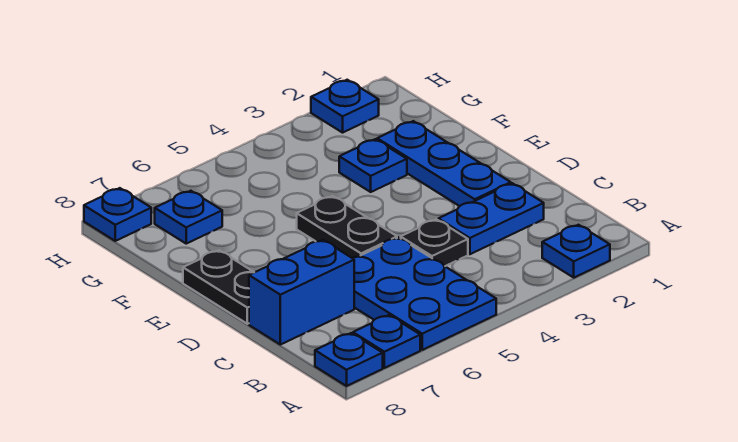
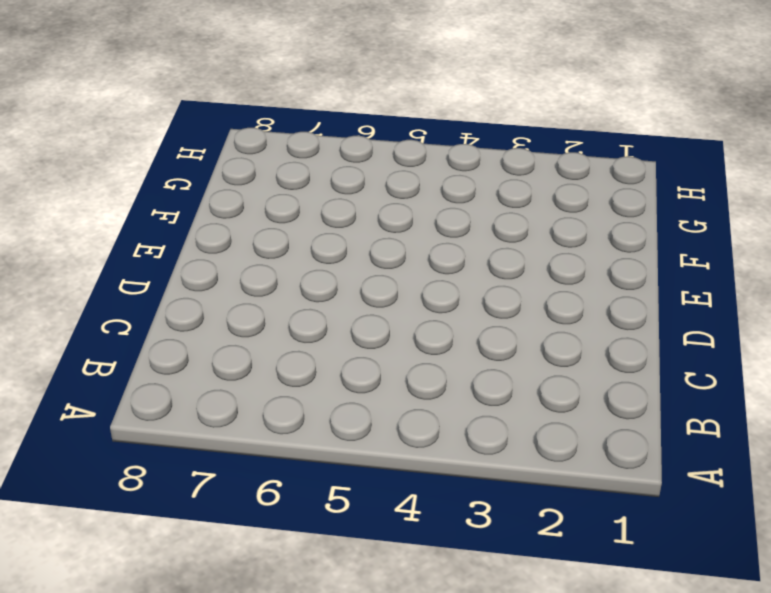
none -> blue plate A2 level 1
none -> blue plate A5:C6 level 1
none -> blue plate A7 level 1

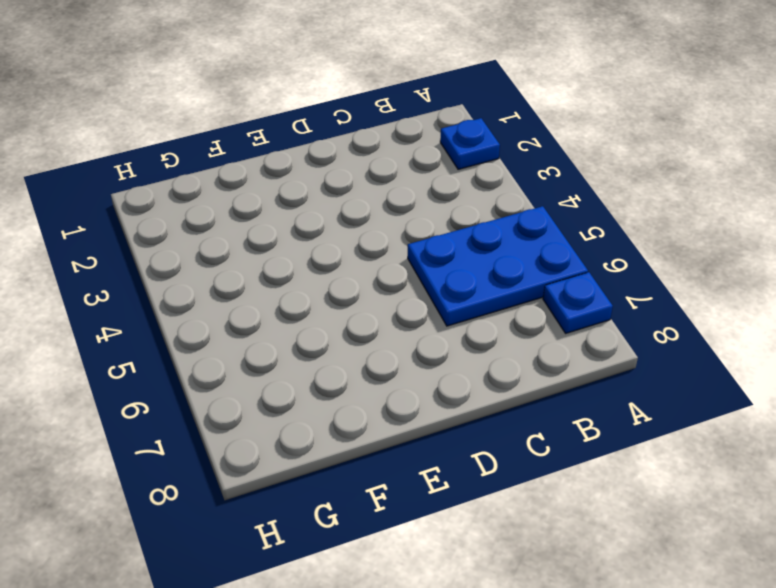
none -> blue plate A8 level 1
none -> blue plate C2:C3 level 1
none -> black plate C4 level 1

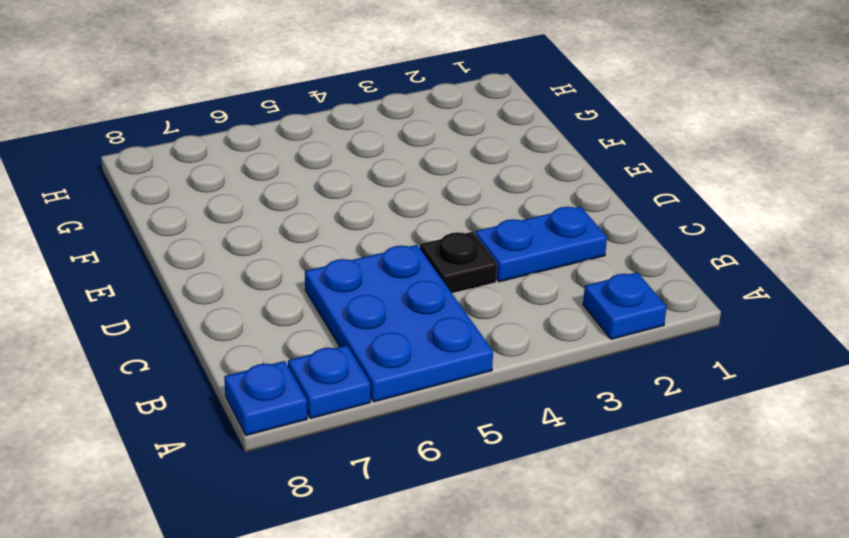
none -> blue brick C7:C8 level 1
none -> blue plate D2:F2 level 1
none -> black plate D5:E5 level 1

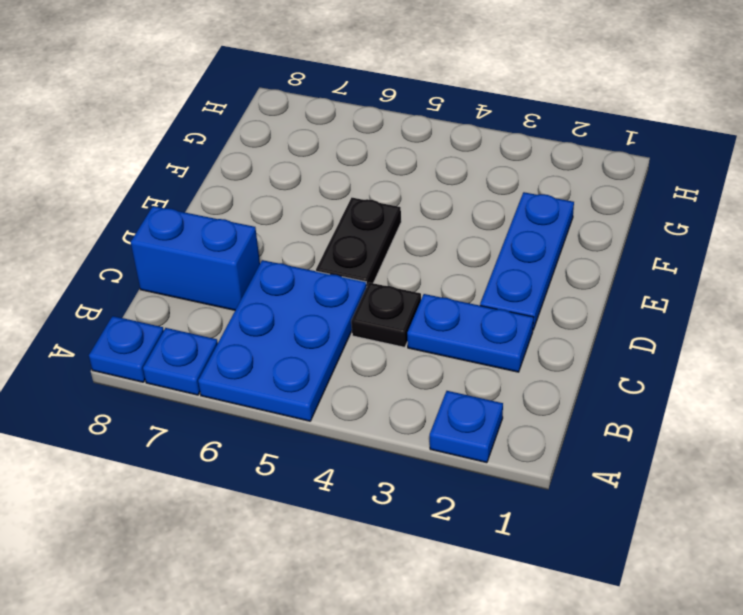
none -> black plate D8:E8 level 1
none -> blue plate F3 level 1
none -> blue plate G7 level 1

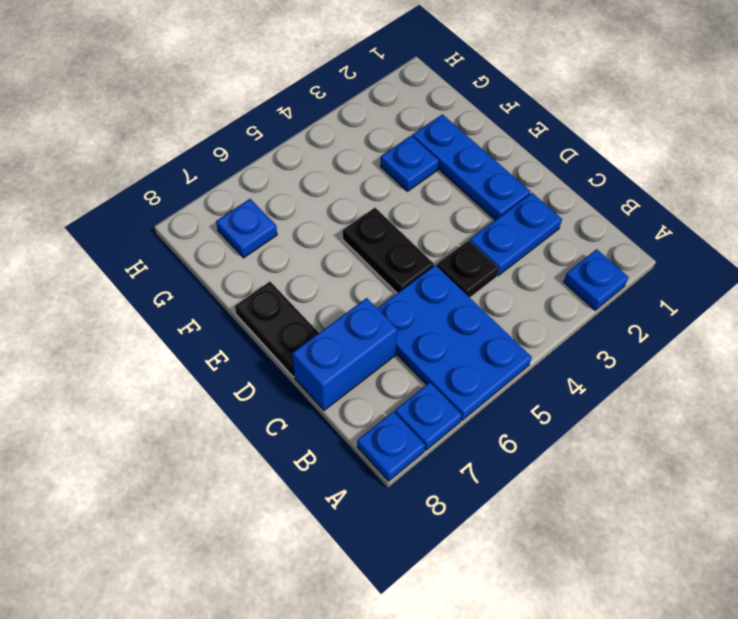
none -> blue plate H2 level 1
none -> blue plate H8 level 1

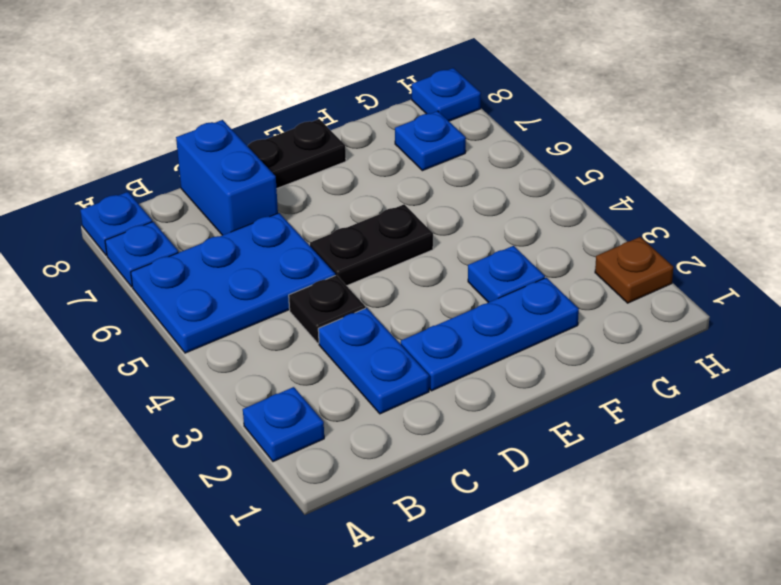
brown plate H2 level 1 -> blue plate H2 level 1

